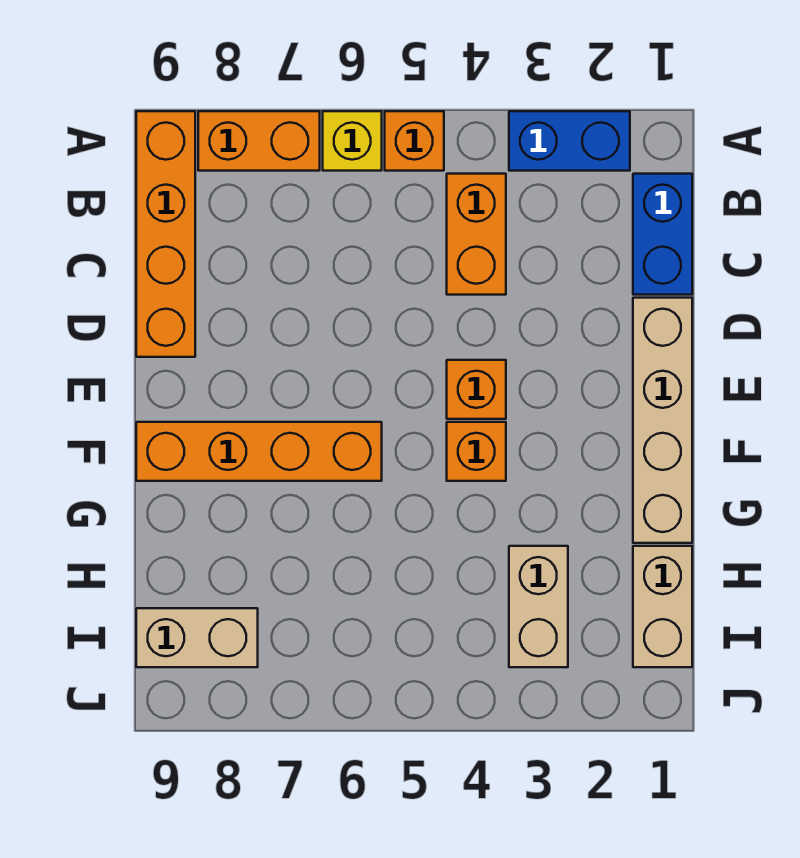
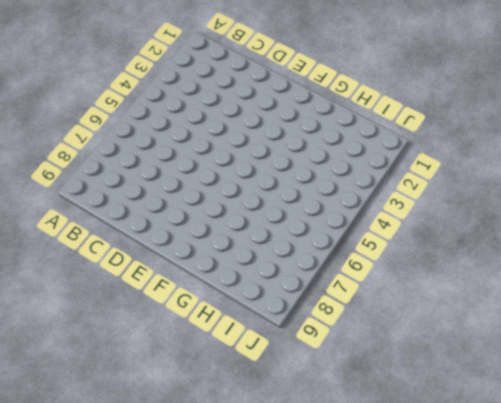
none -> blue brick A2:A3 level 1
none -> orange brick A5 level 1
none -> yellow brick A6 level 1

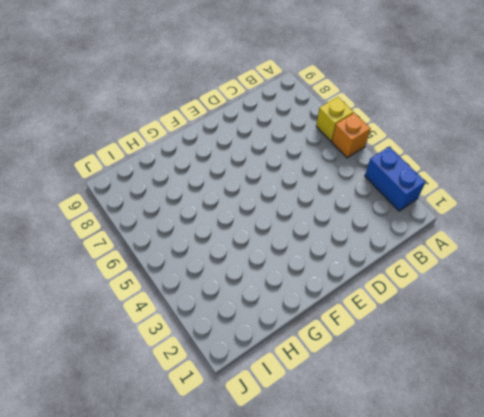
none -> orange brick A7:A8 level 1
none -> orange brick A9:D9 level 1
none -> blue brick B1:C1 level 1

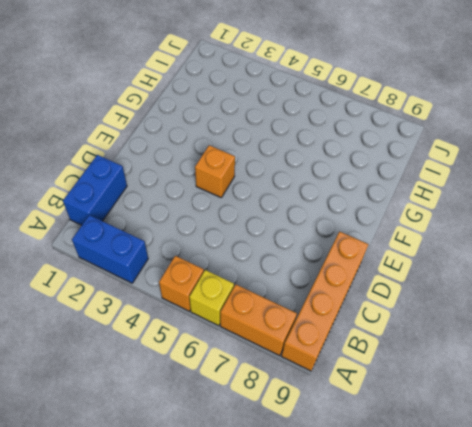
none -> orange brick B4:C4 level 1
none -> tan brick D1:G1 level 1
none -> orange brick F4 level 1

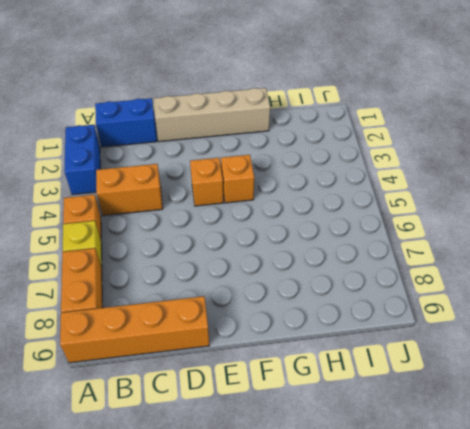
none -> orange brick F6:F9 level 1
none -> tan brick H1:I1 level 1
none -> tan brick H3:I3 level 1

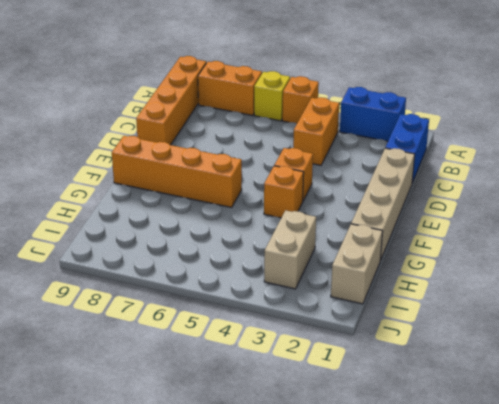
none -> tan brick I8:I9 level 1

